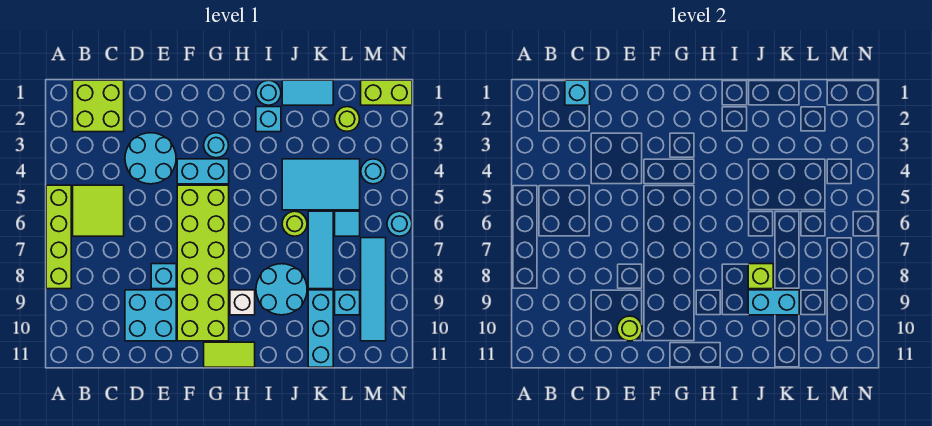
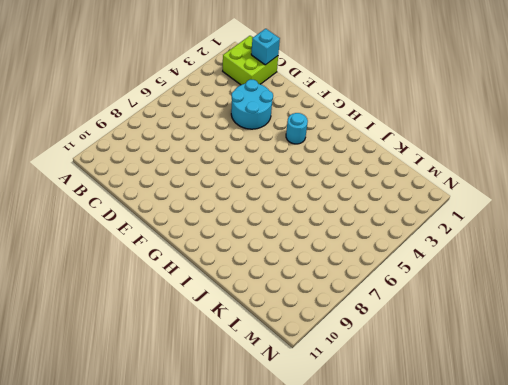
none -> lime brick A5:A8 level 1
none -> lime tile B5:C6 level 1
none -> cyan brick D9:E10 level 1
none -> cyan brick E8 level 1

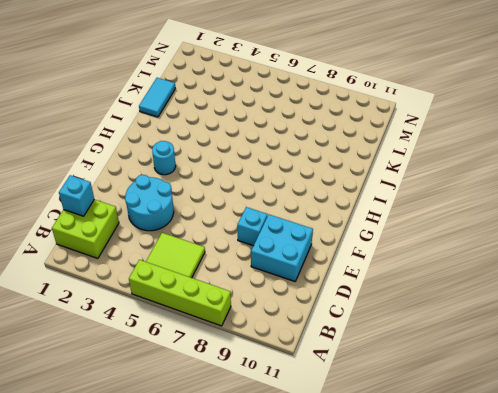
none -> cyan brick F4:G4 level 1
none -> lime brick F5:G10 level 1
none -> lime tile G11:H11 level 1
none -> white brick H9 level 1

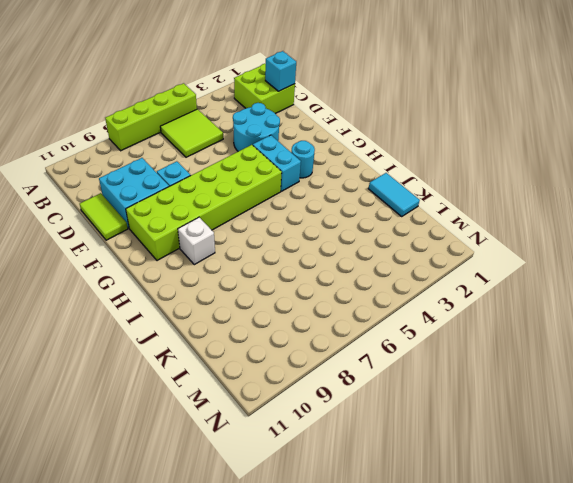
lime tile D11:E11 level 1 -> lime tile G11:H11 level 1
none -> cyan round brick I1 level 1
none -> cyan brick I2 level 1
none -> cyan round brick I8:J9 level 1
none -> cyan tile J4:L5 level 1

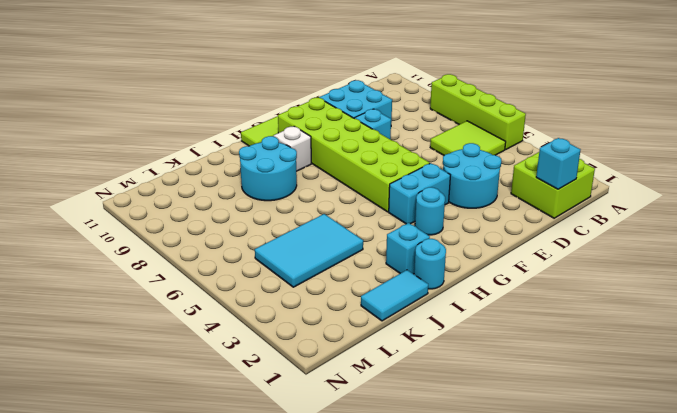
none -> lime round brick J6 level 1
none -> cyan tile K6:K8 level 1
none -> cyan brick K9:K11 level 1
none -> lime round brick L2 level 1

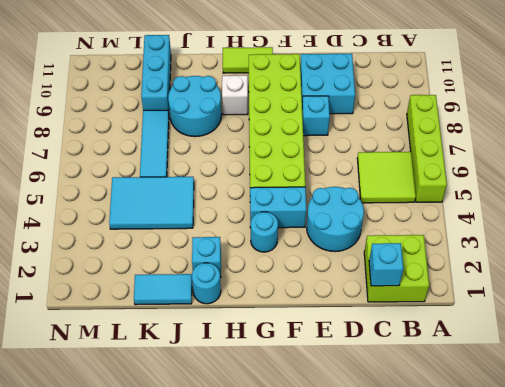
none -> lime round brick J6 level 1
none -> lime round brick L2 level 1
none -> cyan tile L6 level 1
none -> cyan brick L9 level 1

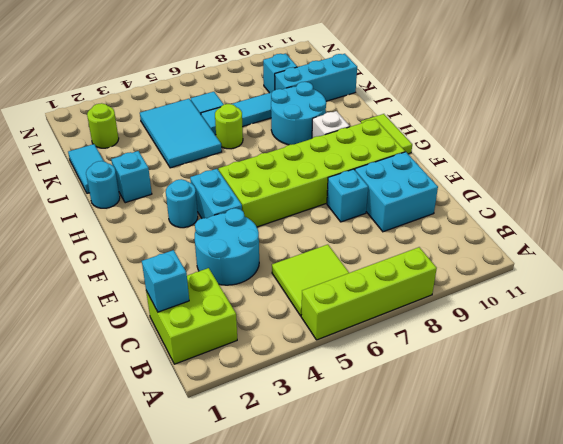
none -> lime brick M1:N1 level 1
none -> cyan round brick M4 level 1
none -> cyan tile M7:M10 level 1
none -> cyan round brick N6 level 1

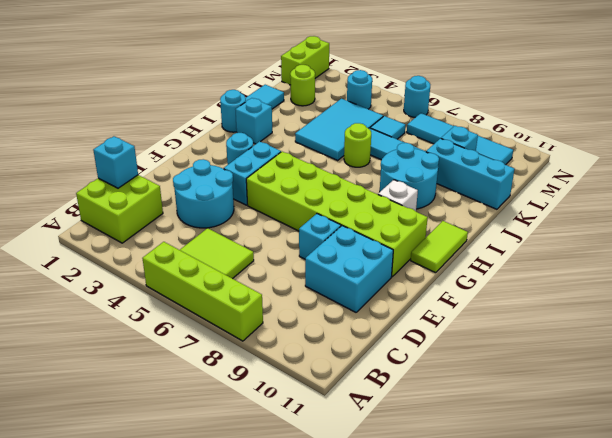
none -> lime round brick E10 level 2
none -> lime brick J8 level 2
none -> cyan brick J9:K9 level 2

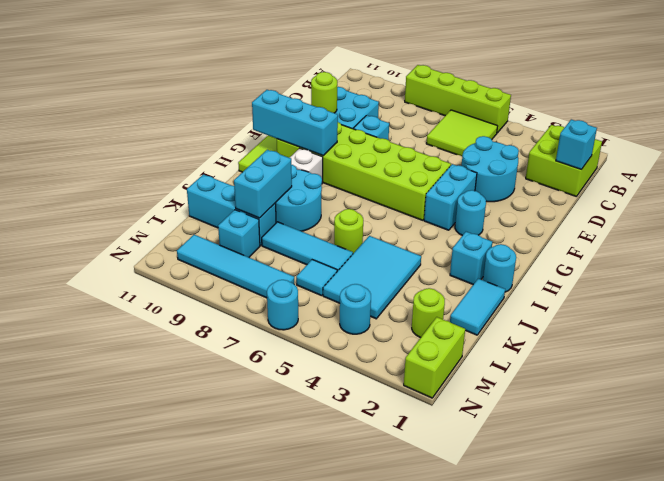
cyan brick G9:G11 level 2 -> none
none -> lime brick J8 level 2

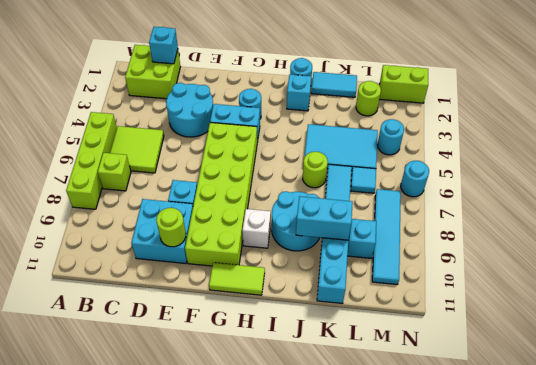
lime brick B7 level 1 -> lime brick J8 level 2

